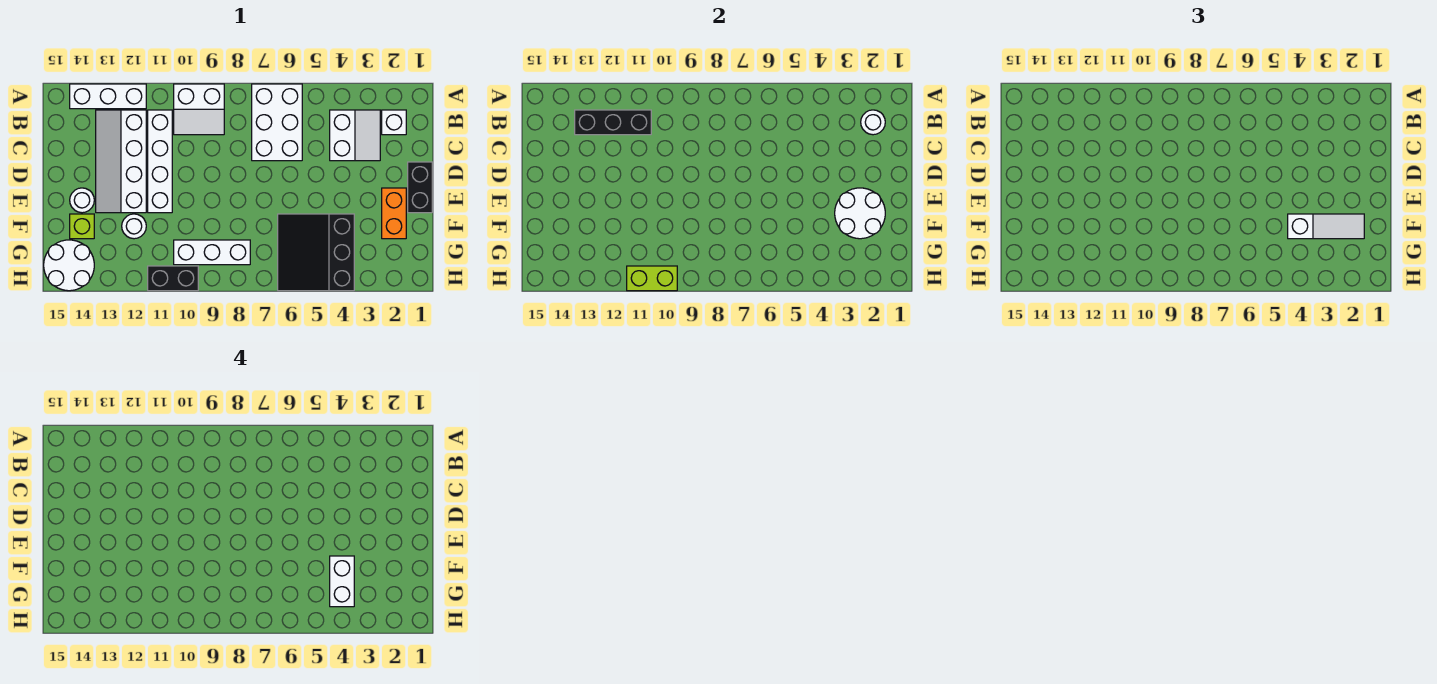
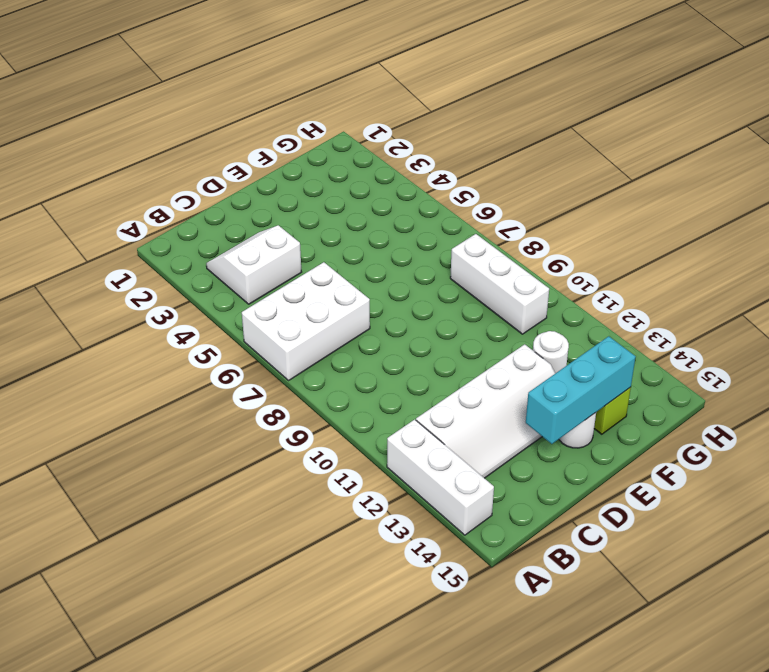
cyan brick D14:F14 level 2 -> none
none -> white slope A9:B10 level 1 top A
none -> white brick B2 level 1
none -> white brick B11:E11 level 1

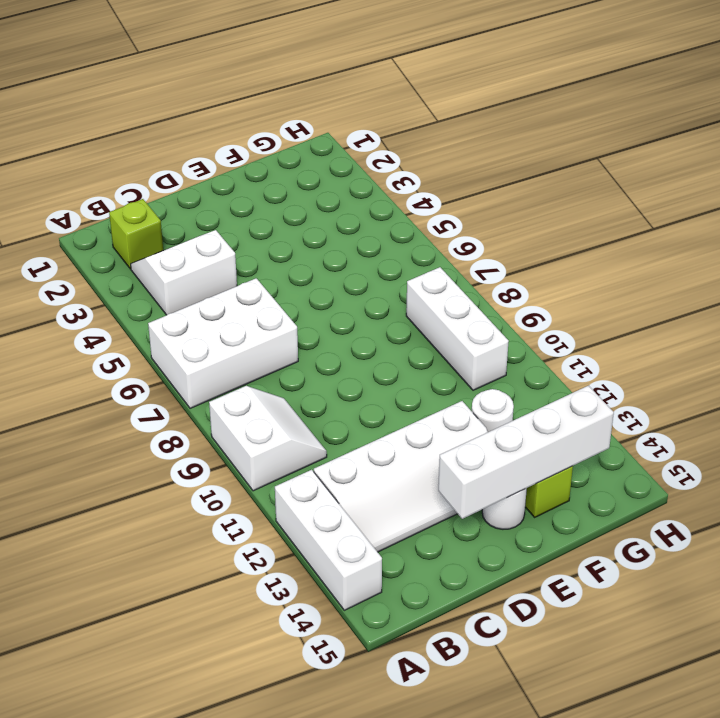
lime brick B2 level 1 -> white brick B2 level 1
white brick D14:G14 level 2 -> white brick B11:E11 level 1
none -> black brick D1:E1 level 1
none -> orange brick E2:F2 level 1
none -> black slope F4:H6 level 1 top 4

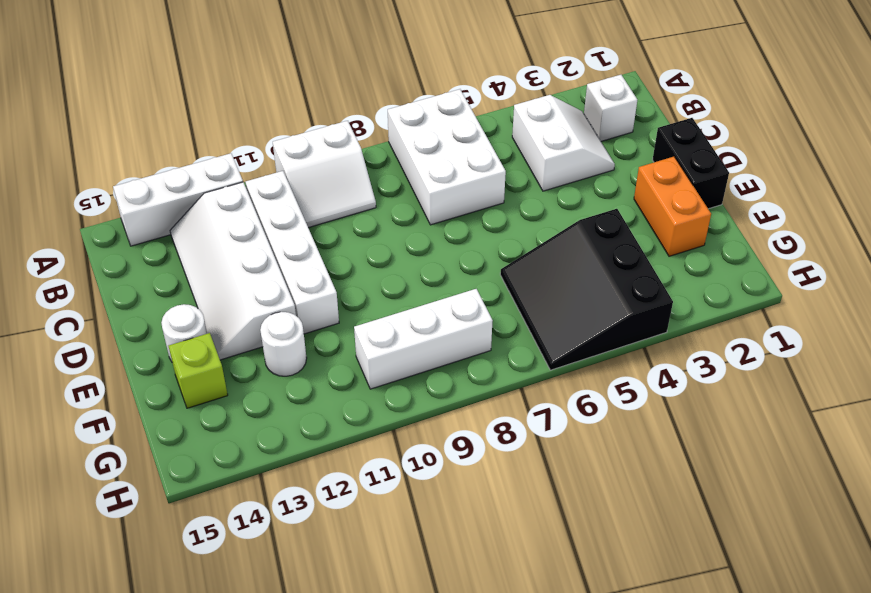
none -> white round brick G14:H15 level 1
none -> black brick H10:H11 level 1
none -> white round brick B2 level 2

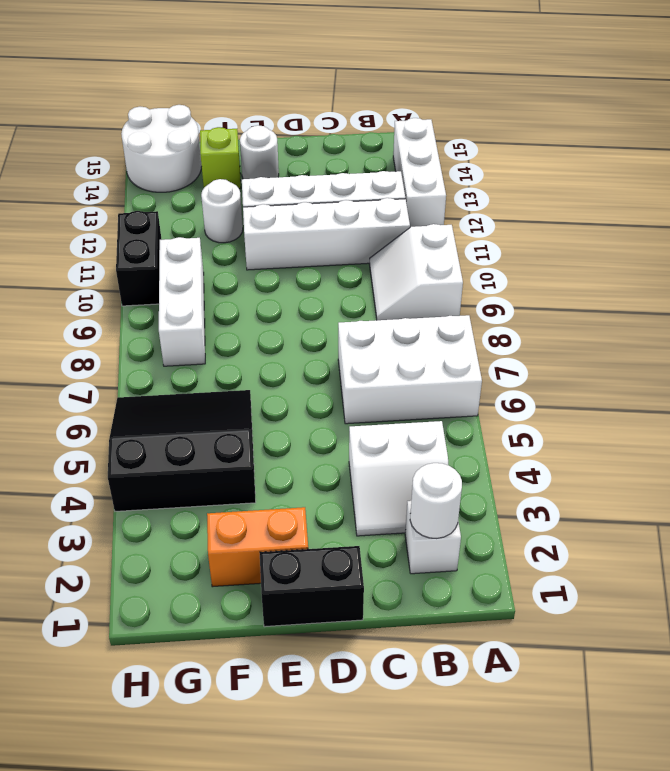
none -> black brick B11:B13 level 2
none -> white round brick E2:F3 level 2
none -> lime brick H10:H11 level 2

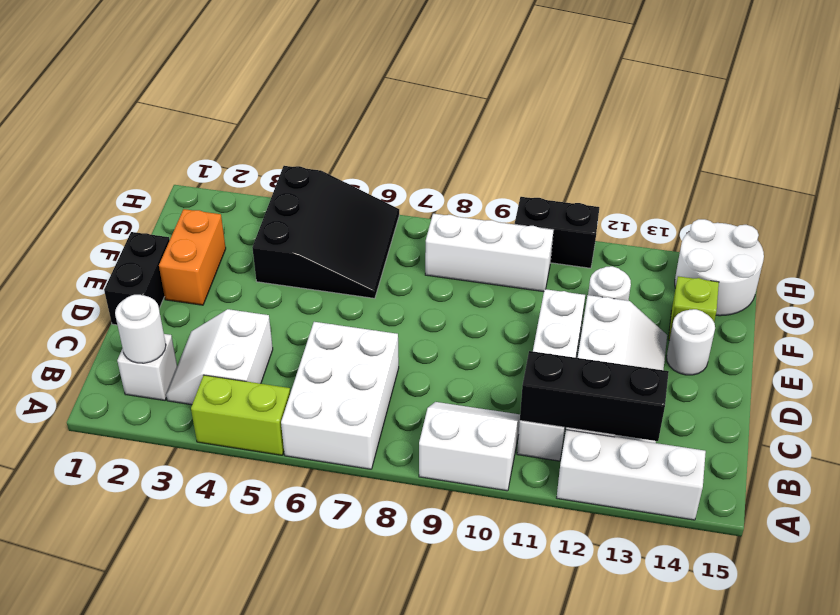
lime brick A4:A5 level 1 -> lime brick H10:H11 level 2
none -> white round brick E2:F3 level 2
none -> white slope F2:F4 level 3 top 4
none -> white brick F4:G4 level 4

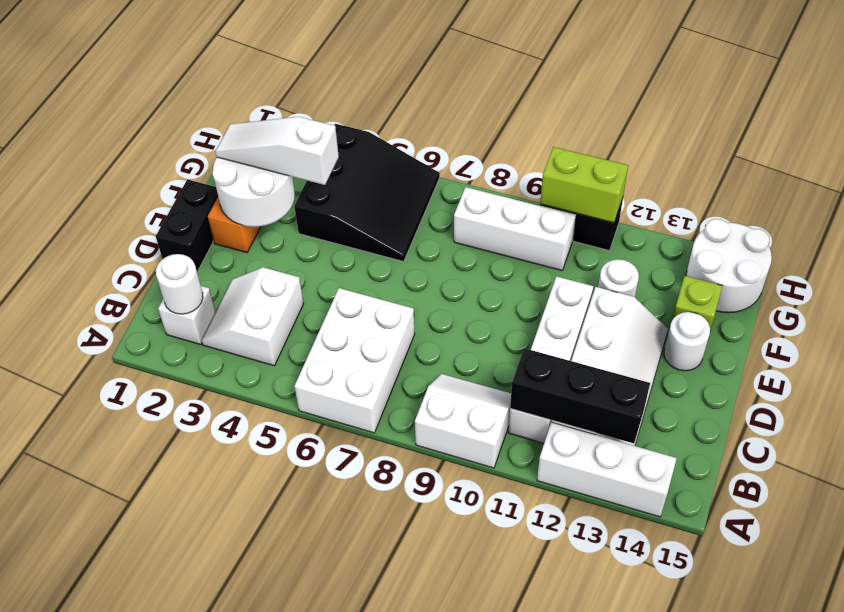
none -> white brick F4:G4 level 4

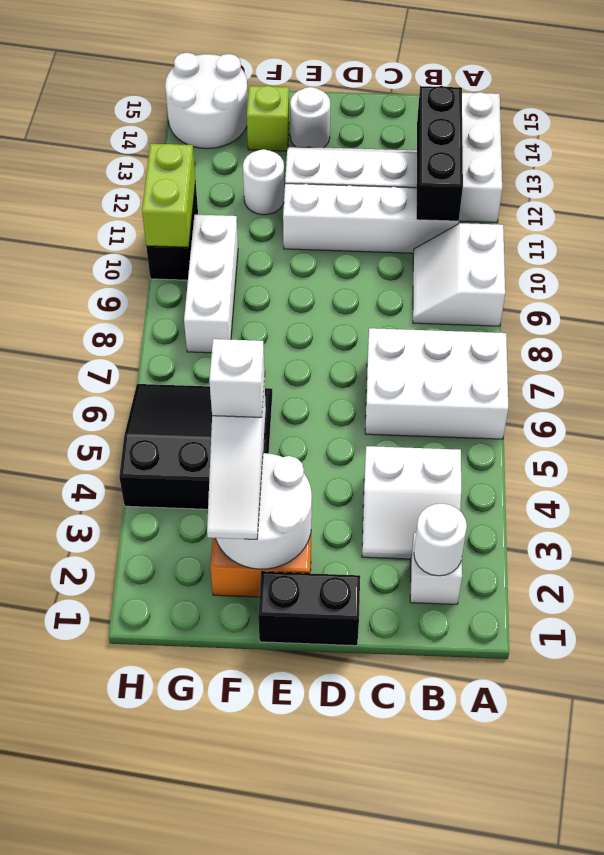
white brick F4 level 4 -> white brick F4:G4 level 4

